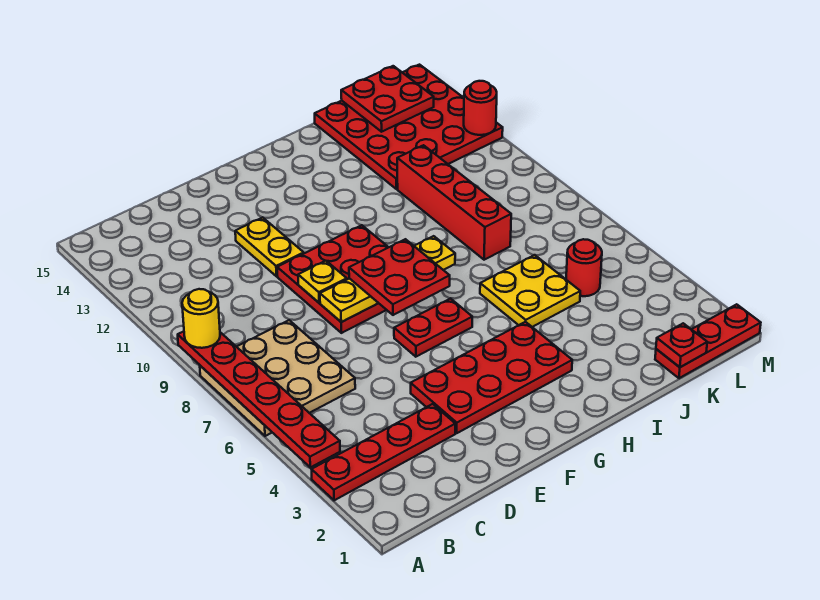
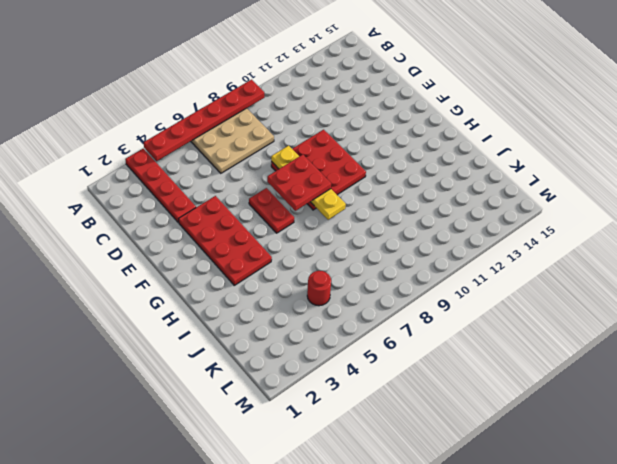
none -> yellow plate E11:E12 level 1
none -> yellow plate I5:J6 level 1
none -> red brick J8:J11 level 1

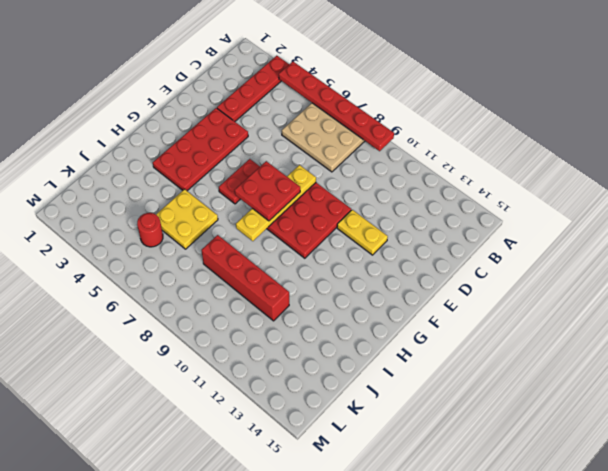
none -> red plate J12:M15 level 1
none -> red plate K1:M1 level 1
none -> yellow plate E9 level 2

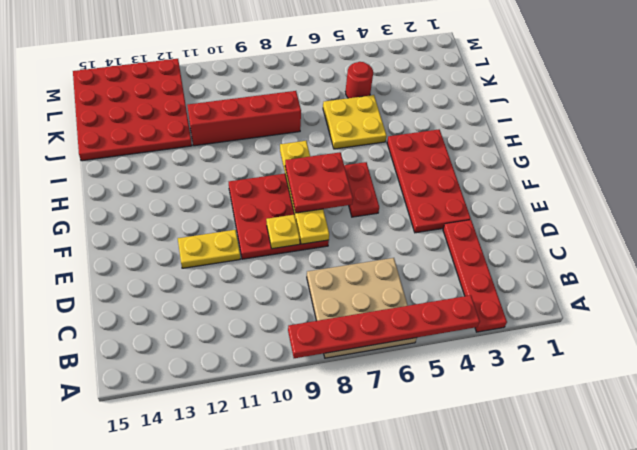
none -> red plate K1:M1 level 1
none -> red plate K1 level 2
none -> red plate K14:L15 level 2

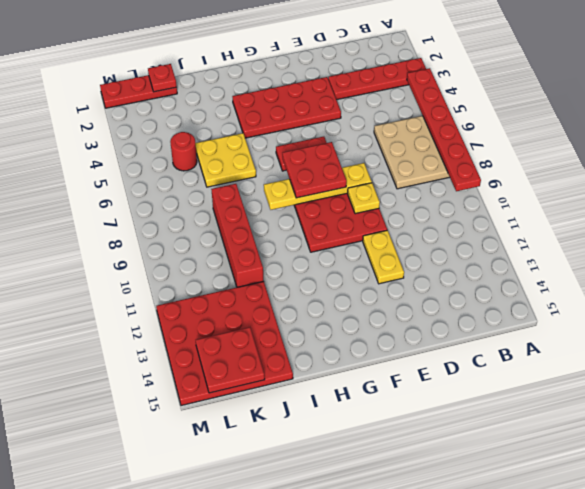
none -> red round brick M12 level 2
none -> yellow round brick A9 level 3

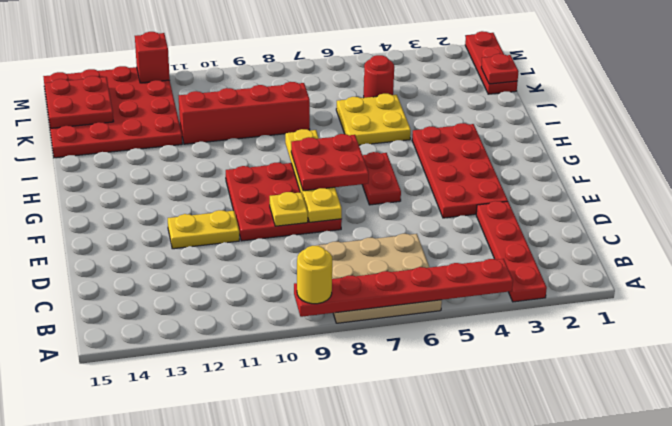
red brick M12 level 2 -> red round brick M12 level 2

